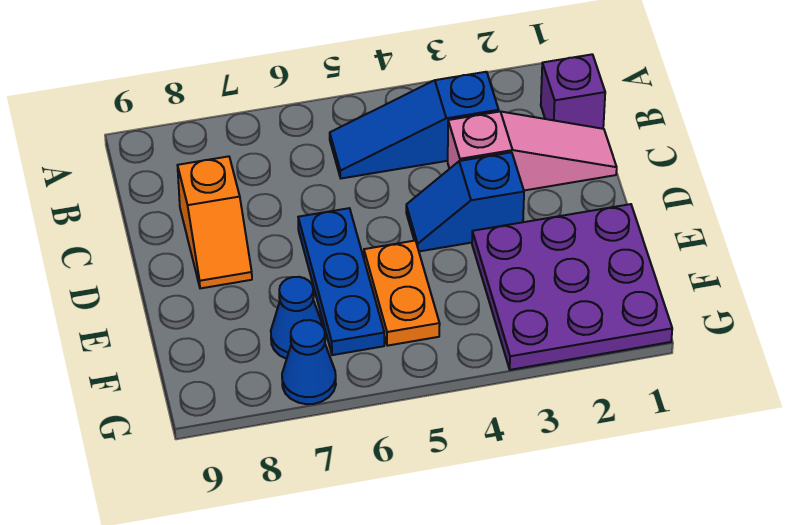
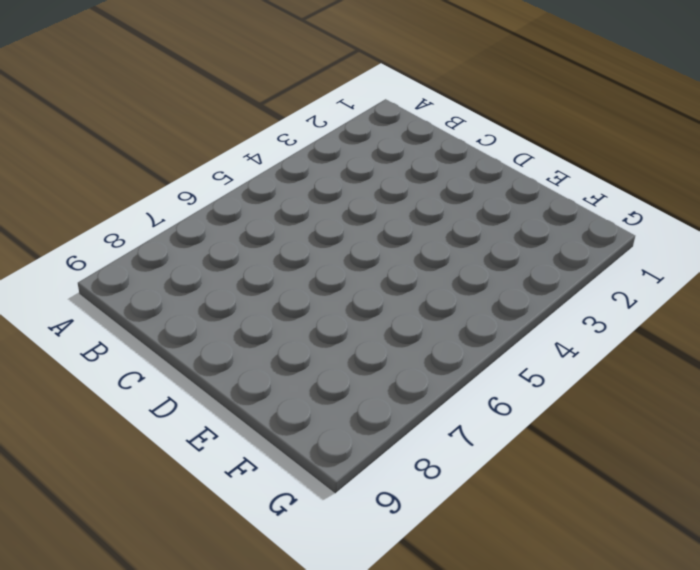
none -> purple brick B1 level 1
none -> blue slope B3:B5 level 1 top 3

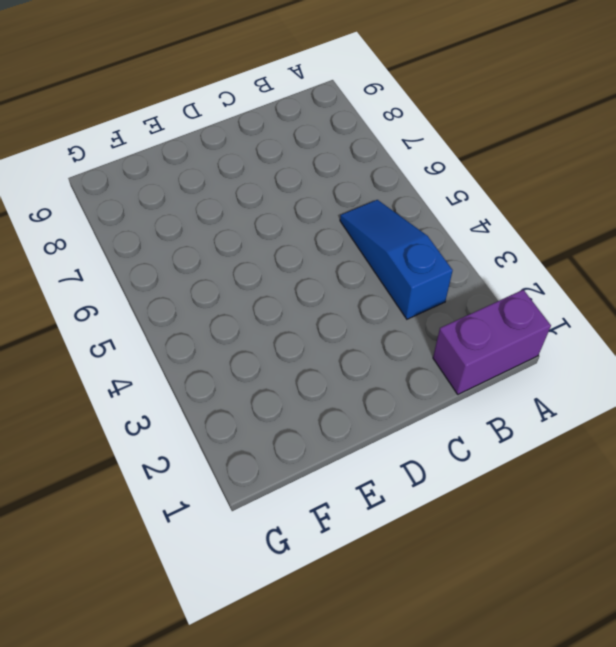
purple brick A1:B1 level 1 -> purple brick B1 level 1
none -> pink slope C1:C3 level 1 top 3
none -> orange slope C8:D8 level 1 top C

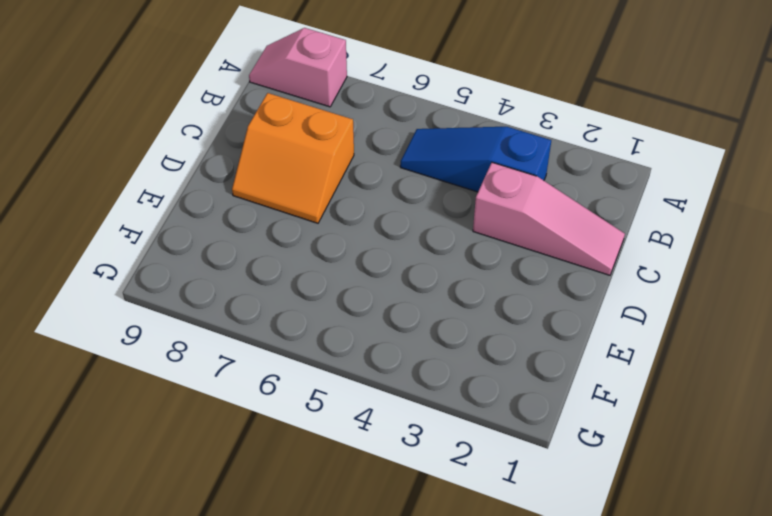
pink slope A8:A9 level 1 top 8 -> none
orange slope C7:D8 level 1 top C -> orange slope C8:D8 level 1 top C
none -> purple brick B1 level 1
none -> blue slope D3:D4 level 1 top 3

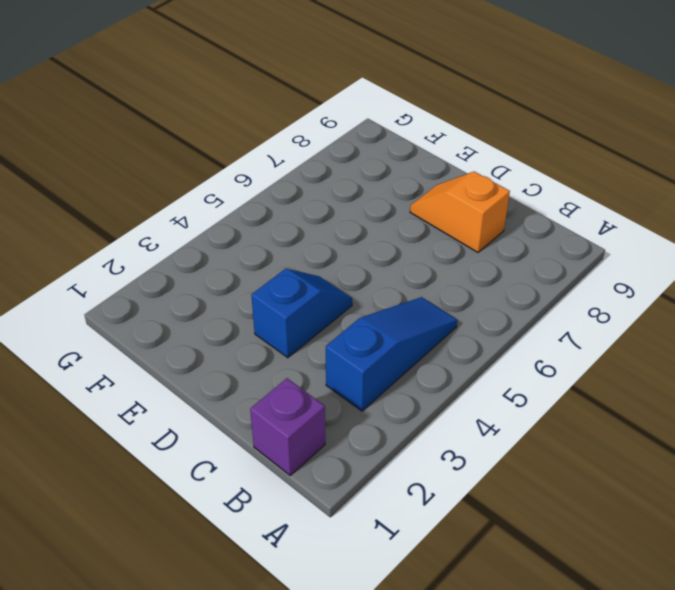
none -> pink slope C1:C3 level 1 top 3
none -> blue plate D6:F6 level 1

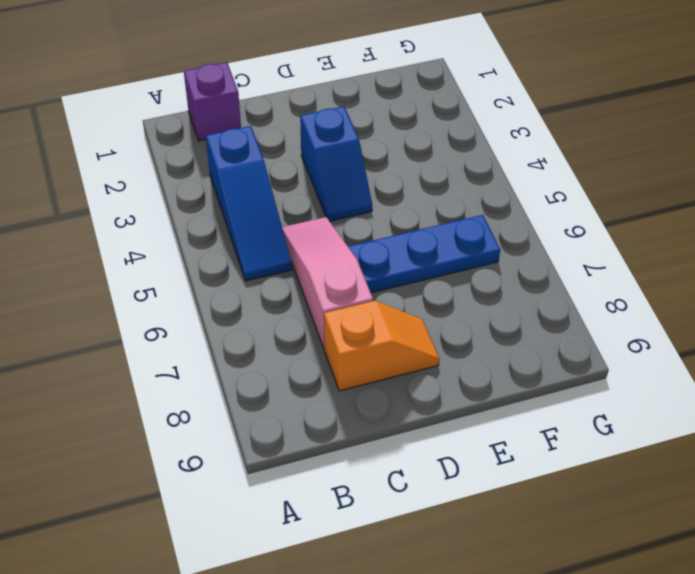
pink slope C5:C7 level 1 top 7 -> pink slope C1:C3 level 1 top 3
none -> purple plate E1:G3 level 1
none -> orange plate E5:F5 level 1

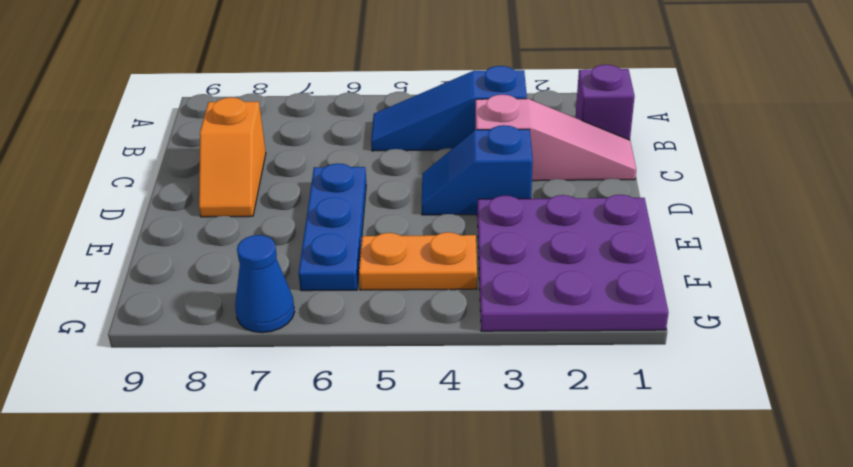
orange plate F4:F5 level 1 -> orange plate E5:F5 level 1
none -> blue cone F7 level 1

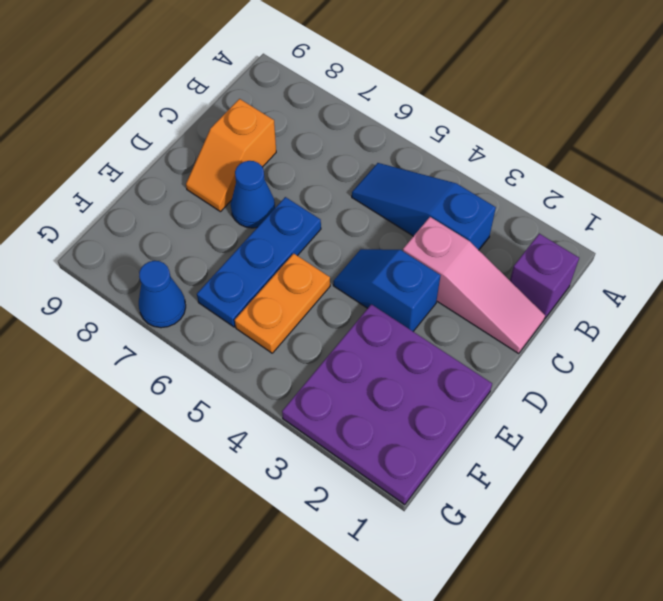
blue cone D7 level 1 -> blue cone F7 level 1

